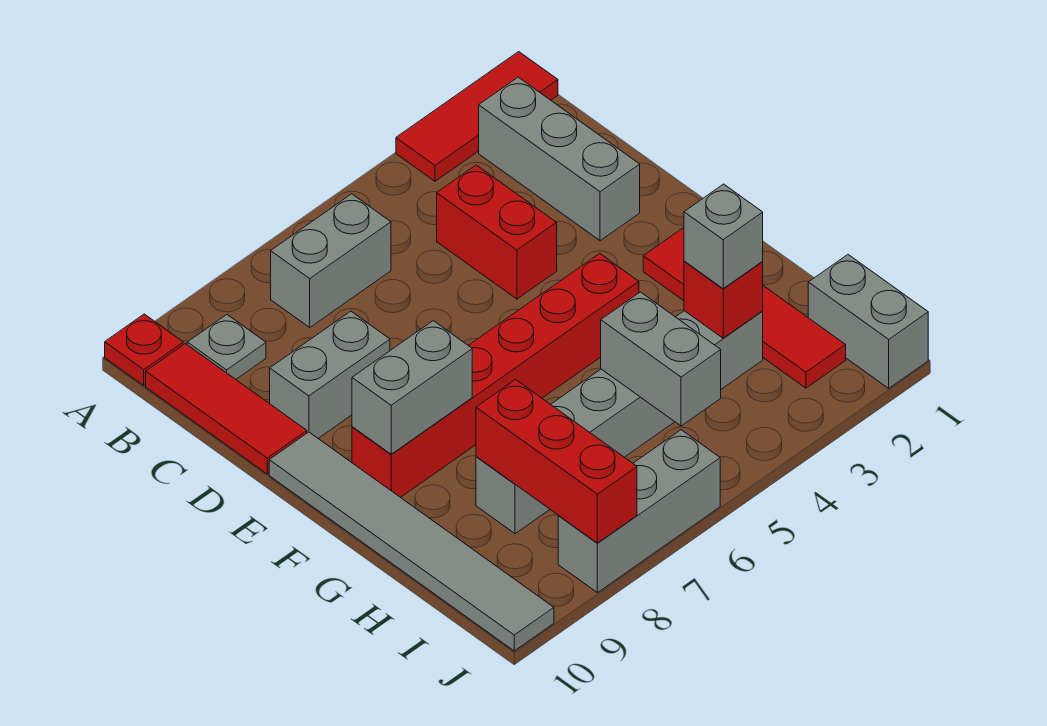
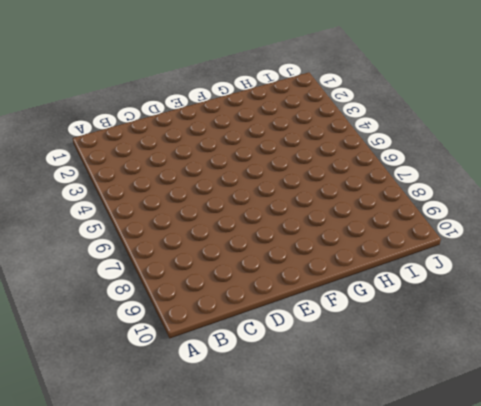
none -> red tile A1:A3 level 1
none -> red plate A10 level 1
none -> grey brick B2:D2 level 1

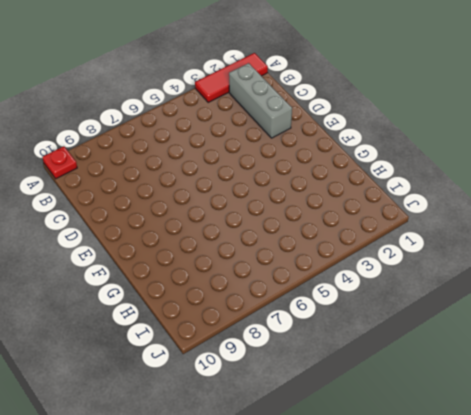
none -> grey brick B6:B7 level 1
none -> grey plate B9 level 1
none -> red tile B10:D10 level 1

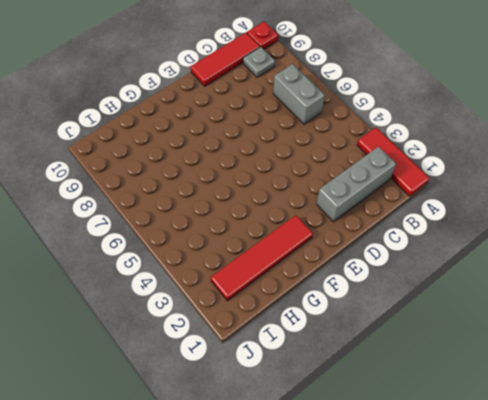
none -> red brick C4:D4 level 1
none -> grey brick D8:D9 level 1
none -> grey tile E10:J10 level 1

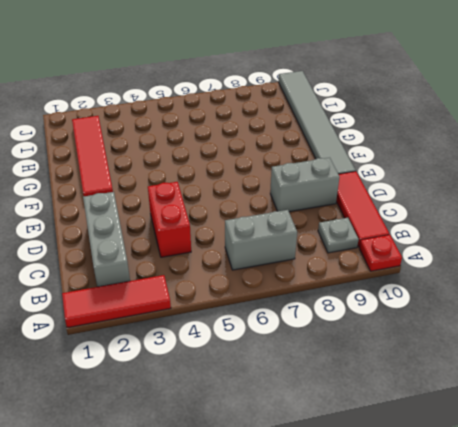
none -> red brick F4:F9 level 1
none -> grey brick H3:H8 level 1
none -> grey brick I1:J1 level 1

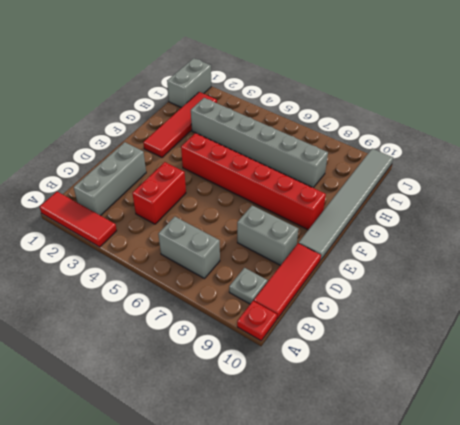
none -> grey brick J6:J8 level 1
none -> grey brick F8:F9 level 2
none -> red brick H3 level 2

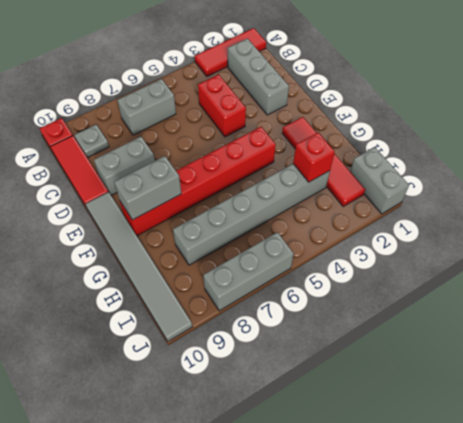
none -> grey brick H5:I5 level 2
none -> red brick H8:J8 level 2
none -> grey brick H3 level 3

